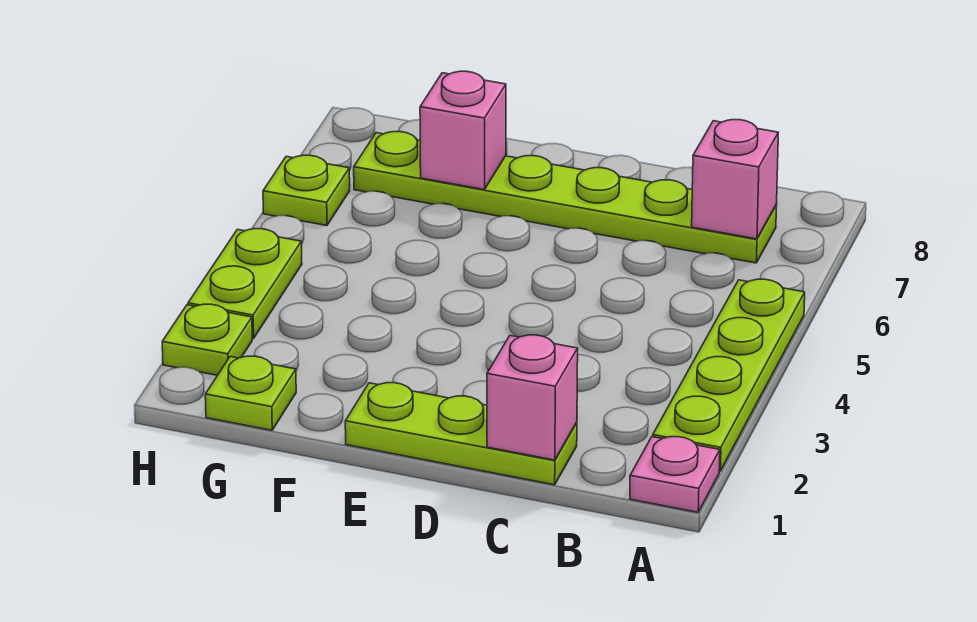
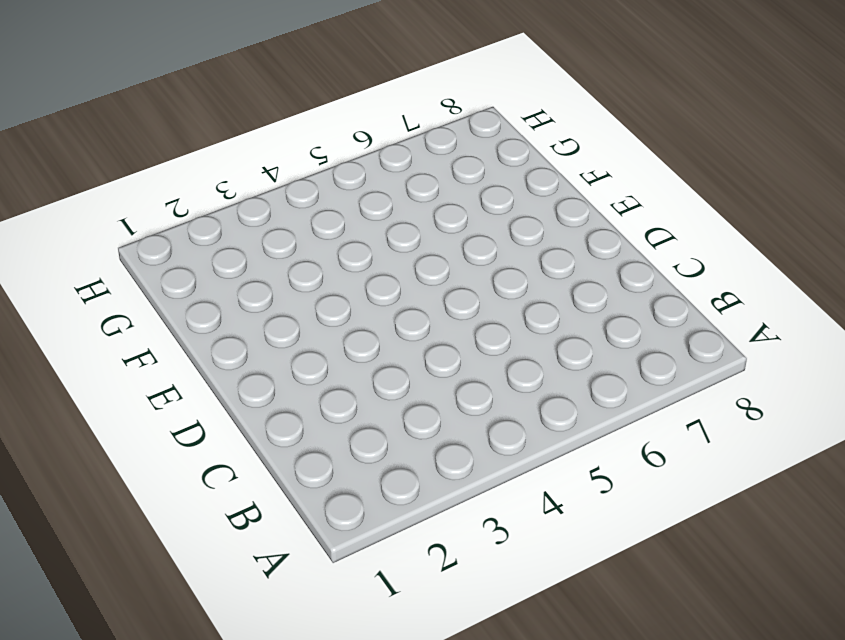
none -> pink plate A1 level 1
none -> lime plate A2:A5 level 1

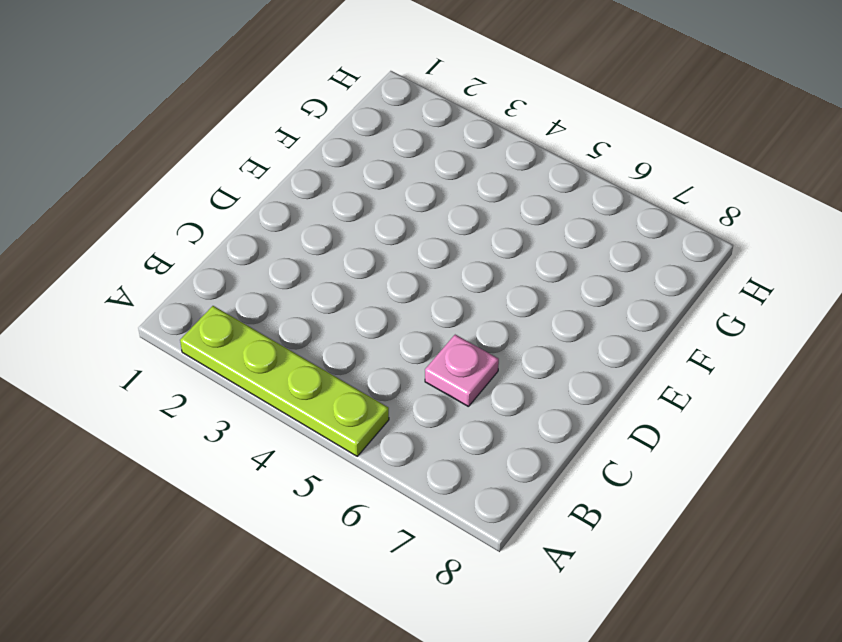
pink plate C6 level 1 -> pink plate A1 level 1
none -> lime plate B7:G7 level 1
none -> lime plate C1:E1 level 1

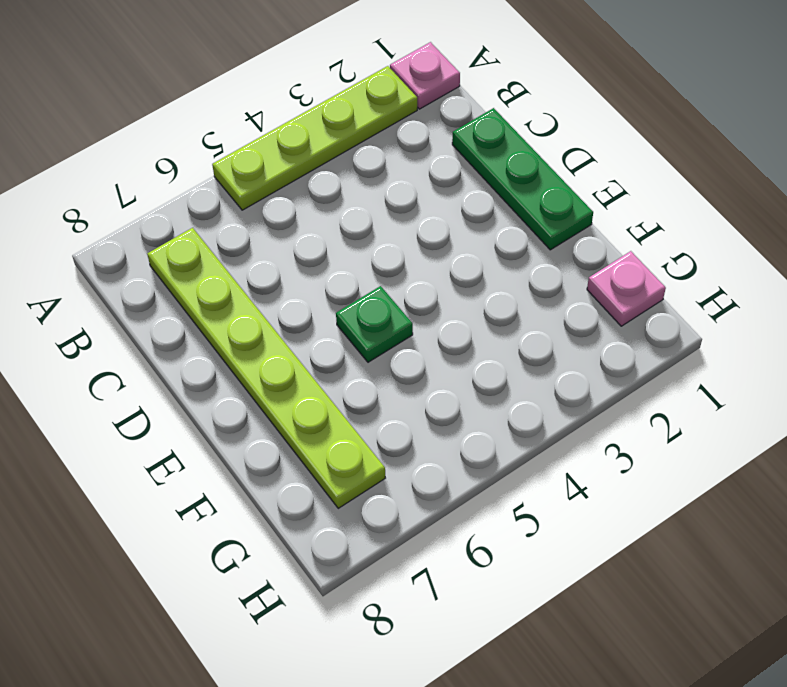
green plate C1:E1 level 1 -> lime plate C1:E1 level 1
green plate E5 level 1 -> none
pink plate G1 level 1 -> lime plate G1 level 1
none -> lime plate H2 level 1
none -> lime plate H3:H4 level 1

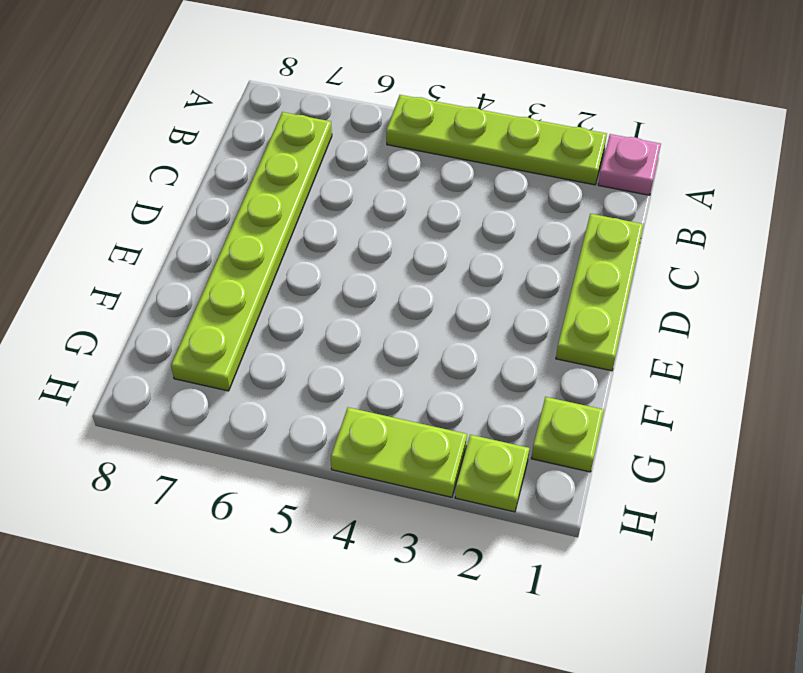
none -> lime plate H6 level 1
none -> pink brick B7 level 2

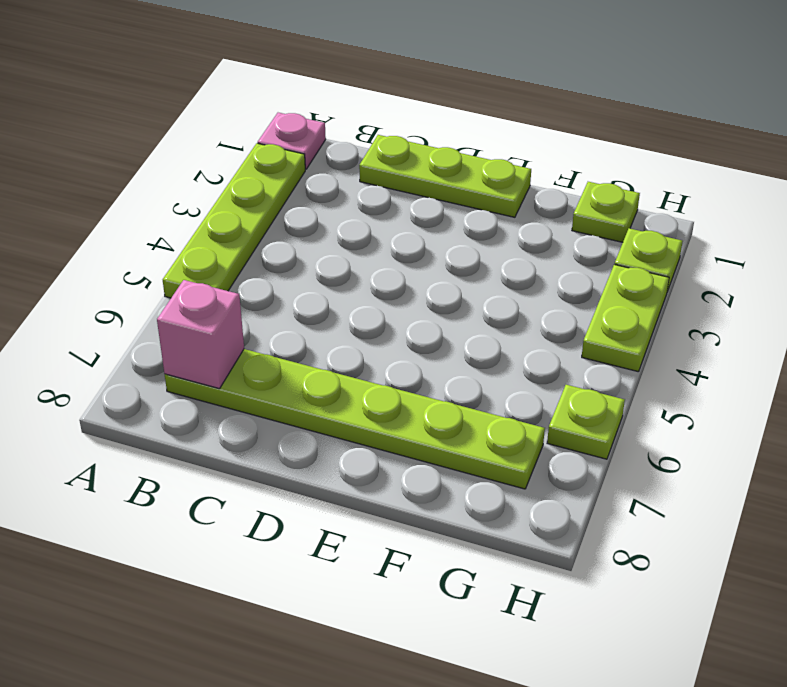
none -> pink brick C1 level 2
none -> pink brick F7 level 2

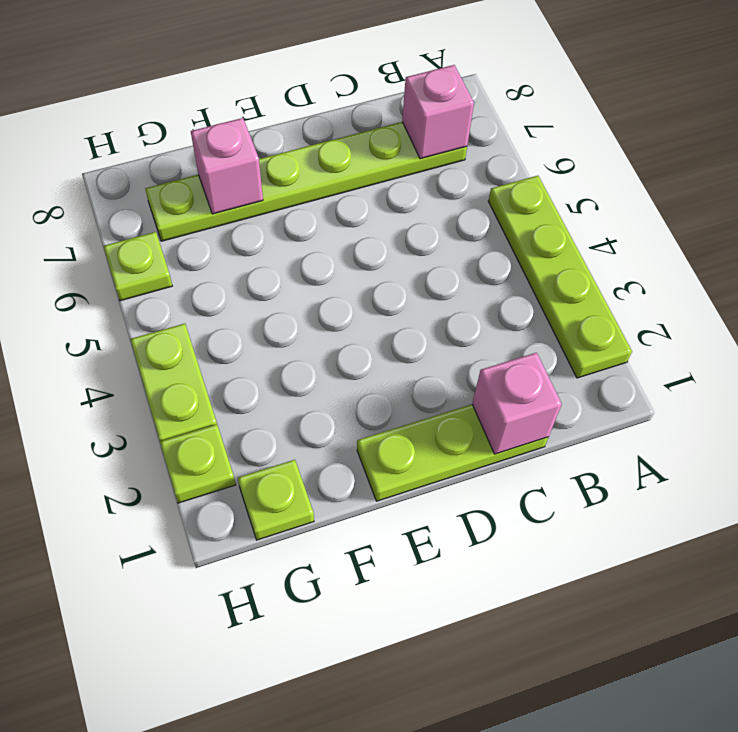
none -> pink plate A1 level 1

